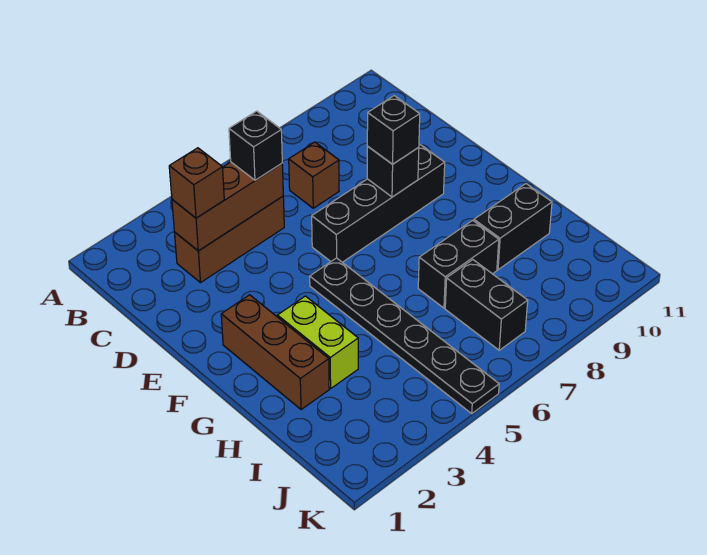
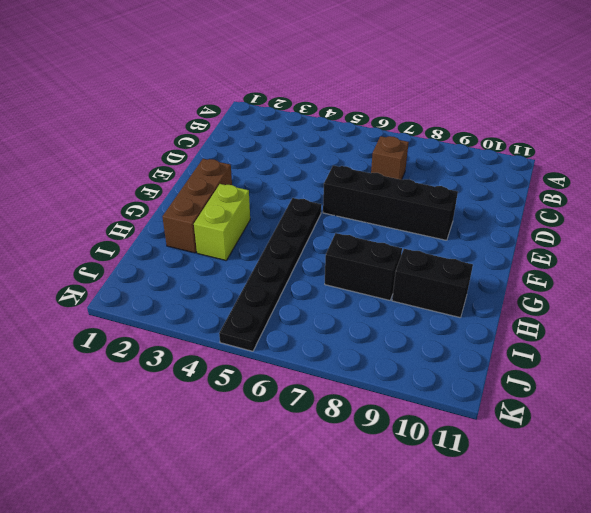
none -> brown brick C3:C5 level 1
none -> black brick I7:J7 level 1
none -> brown brick C3:C5 level 2

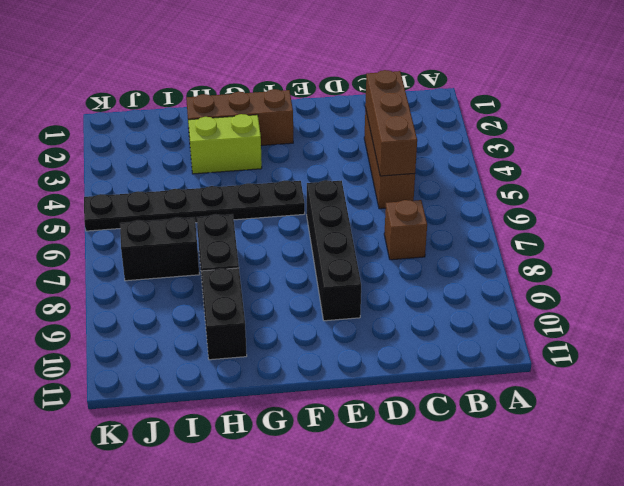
none -> black brick E8 level 2
none -> brown brick C3 level 3
none -> black brick C5 level 3

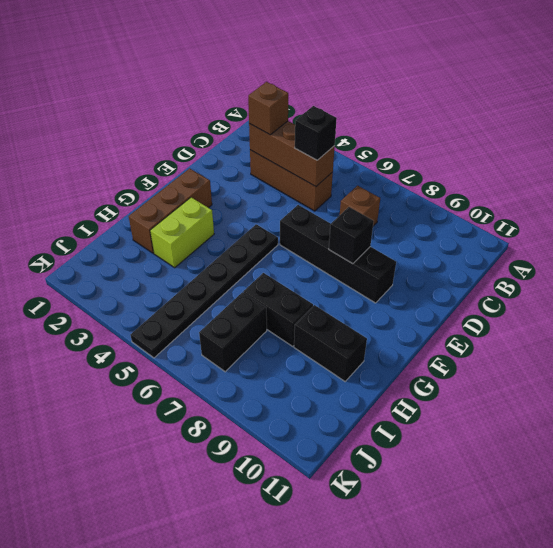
none -> black brick E8 level 3

